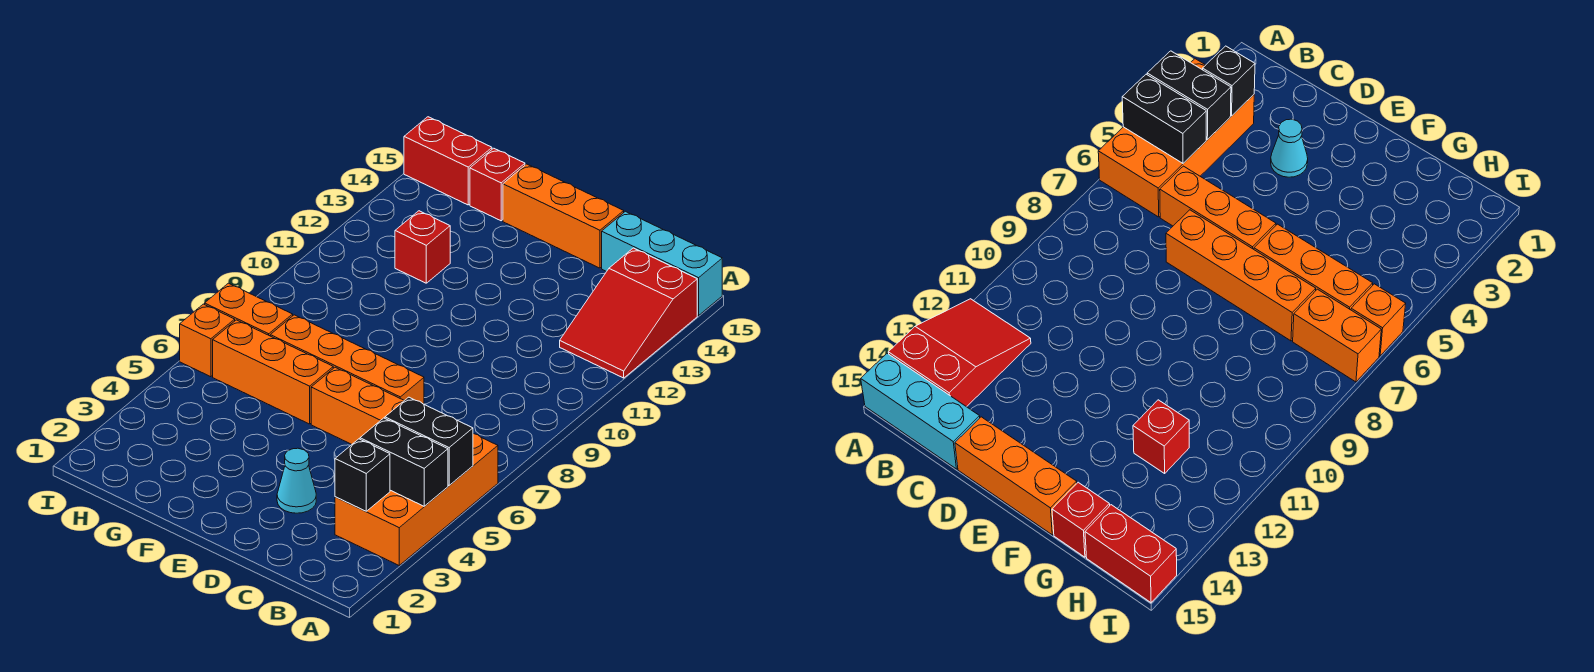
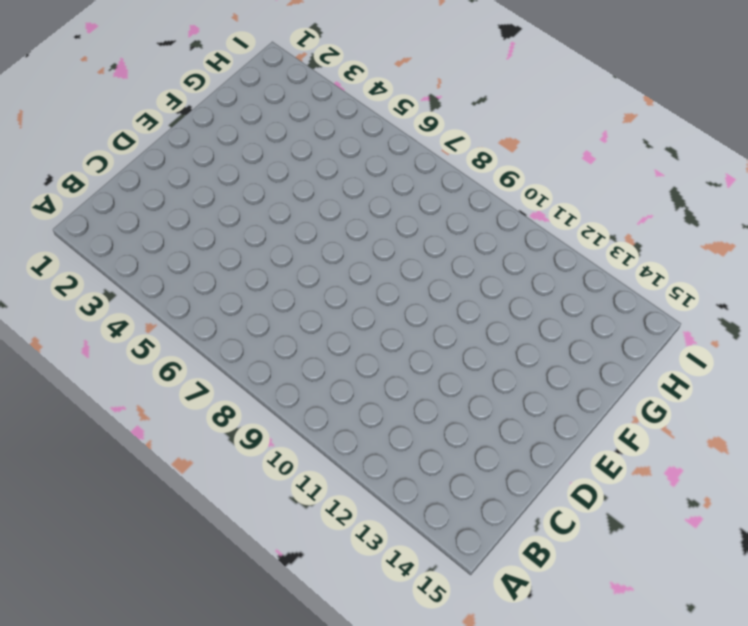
none -> orange brick A3:B6 level 1
none -> red slope A12:B14 level 1 top 14
none -> cyan brick A15:C15 level 1

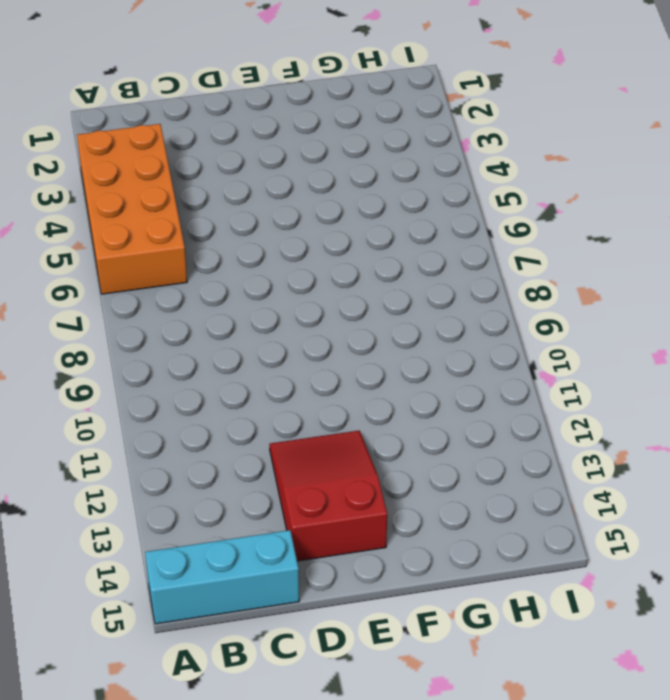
red slope D12:E14 level 1 top 14 -> red slope A12:B14 level 1 top 14
none -> orange brick C6:E6 level 1
none -> cyan cone D3 level 1
none -> orange brick D7:G7 level 1

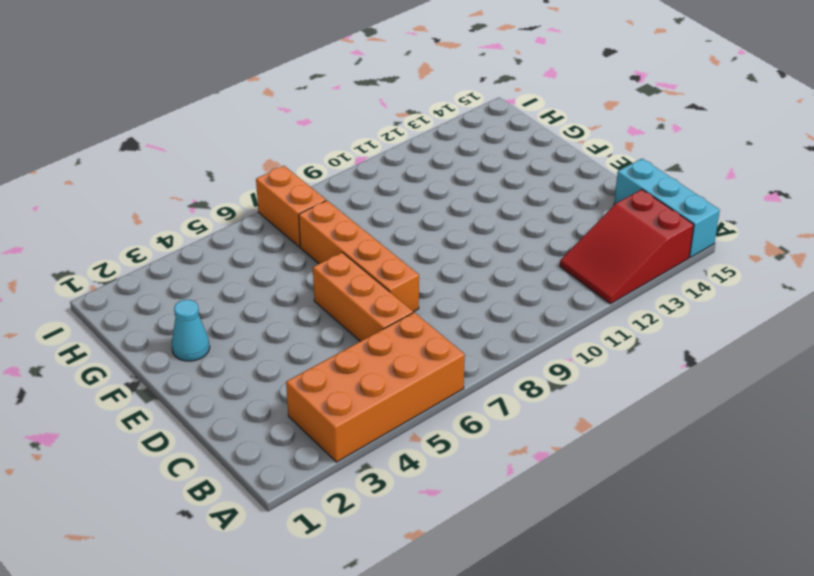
cyan cone F2 level 1 -> cyan cone D3 level 1
none -> orange brick D15:F15 level 1
none -> orange brick F6:H6 level 1
none -> red brick G12 level 1

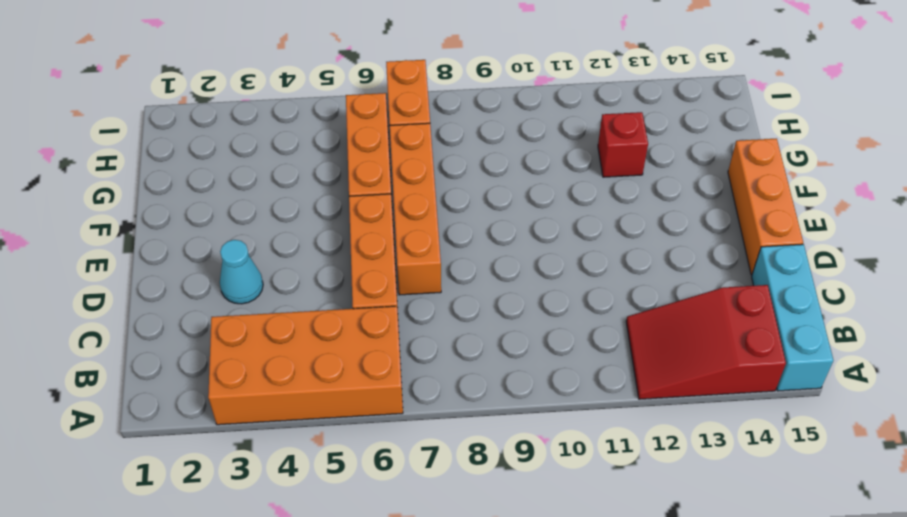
none -> red brick G15 level 1
none -> red brick H15:I15 level 1
none -> orange brick I6 level 1

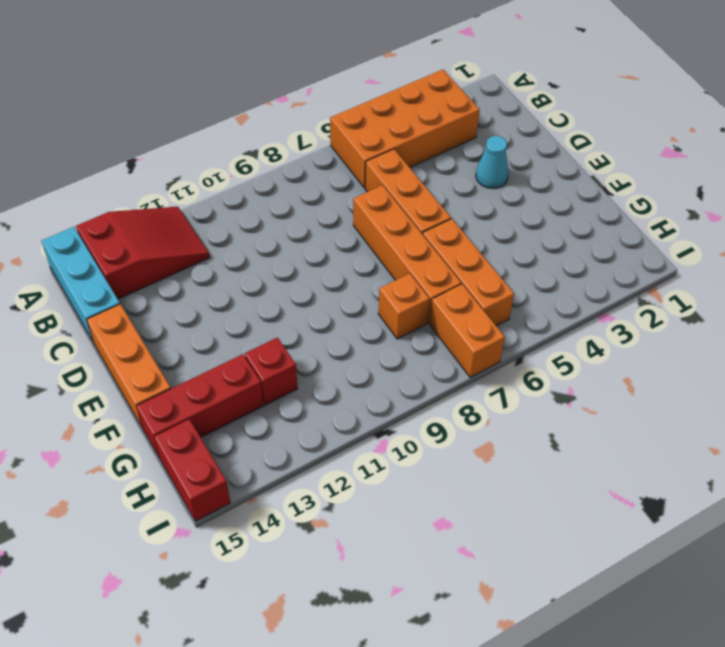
orange brick G8 level 1 -> orange brick I6 level 1
red brick G13:G15 level 1 -> red brick G15 level 1
none -> black brick A4:B4 level 2
none -> black brick A5:B5 level 2
none -> black brick B3 level 2

